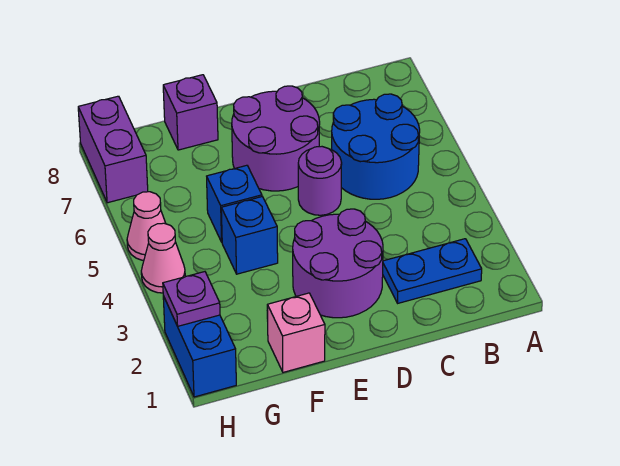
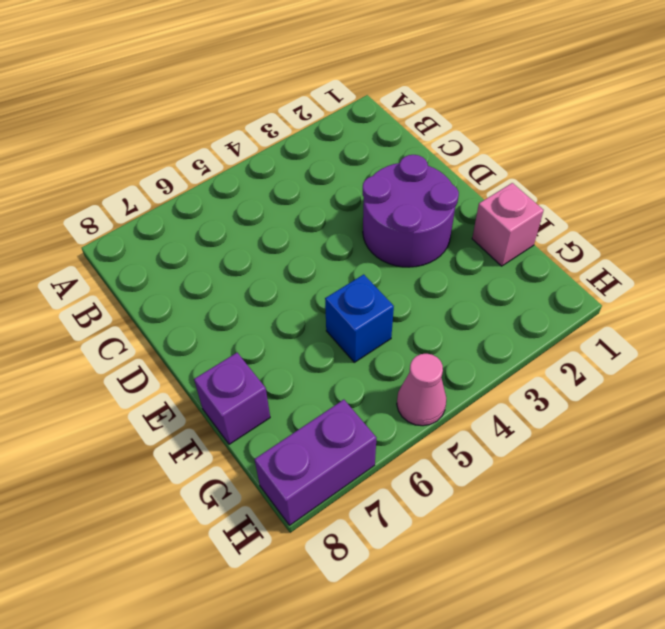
none -> blue plate B2:C2 level 1
none -> blue round brick B5:C6 level 1
none -> purple round brick D5 level 1

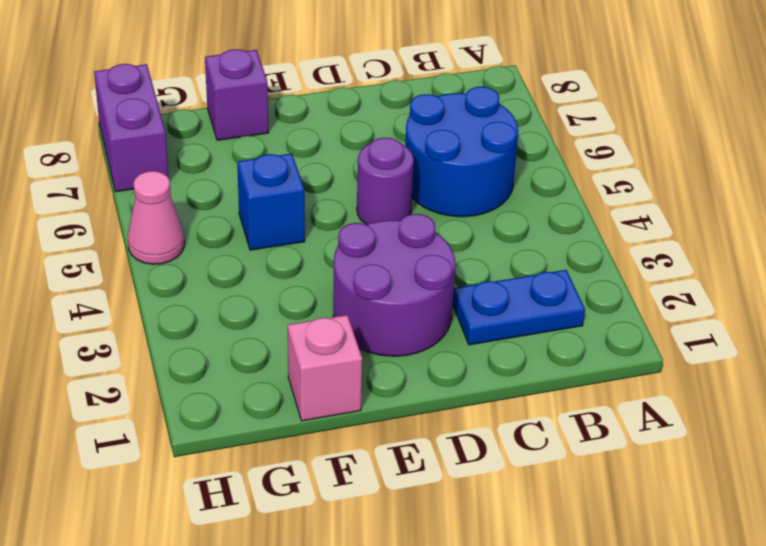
none -> purple round brick D6:E7 level 1
none -> blue brick F4 level 1
none -> blue brick H1:H2 level 1

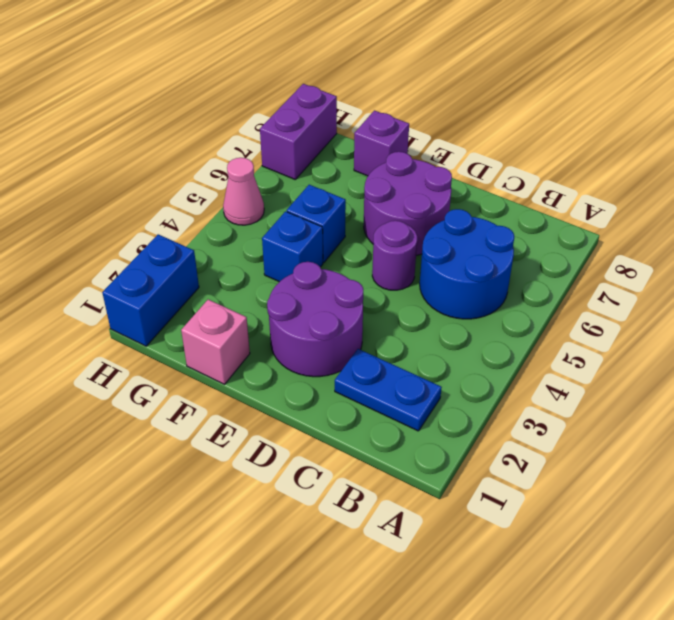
none -> pink cone H4 level 1
none -> purple plate H2 level 2

